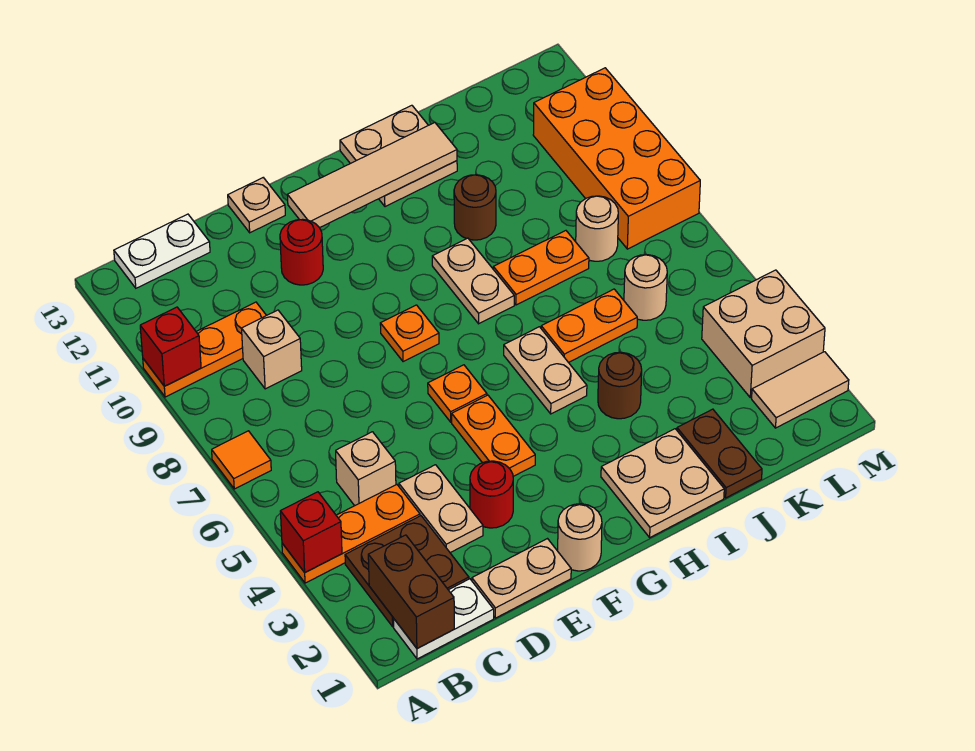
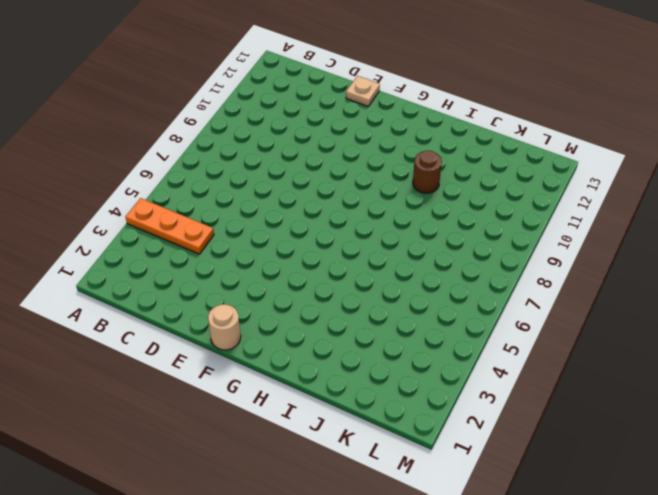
none -> orange tile A7 level 1
none -> orange plate A10:C10 level 1
none -> white plate B1:C1 level 1
none -> brown plate B2:C3 level 1

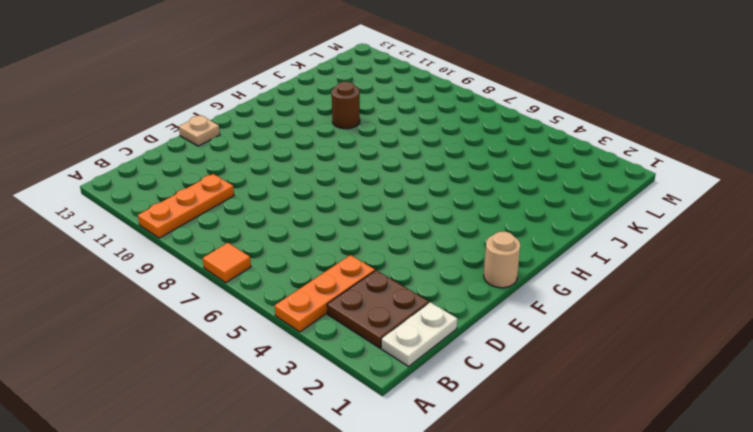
none -> white plate B13:C13 level 1
none -> tan brick C5 level 1
none -> tan brick C9 level 1
none -> tan plate D1:E1 level 1

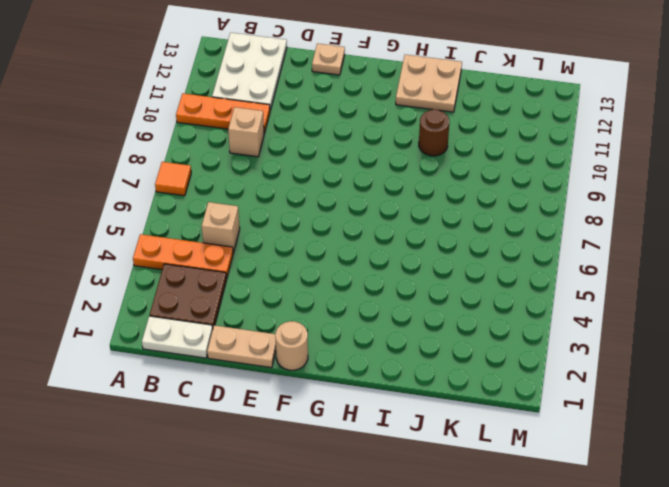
white plate B11:C13 level 1 -> white plate B13:C13 level 1
none -> tan plate D3:D4 level 1
none -> red round brick E3 level 1
none -> red round brick E11 level 1
none -> orange plate F4:F5 level 1

